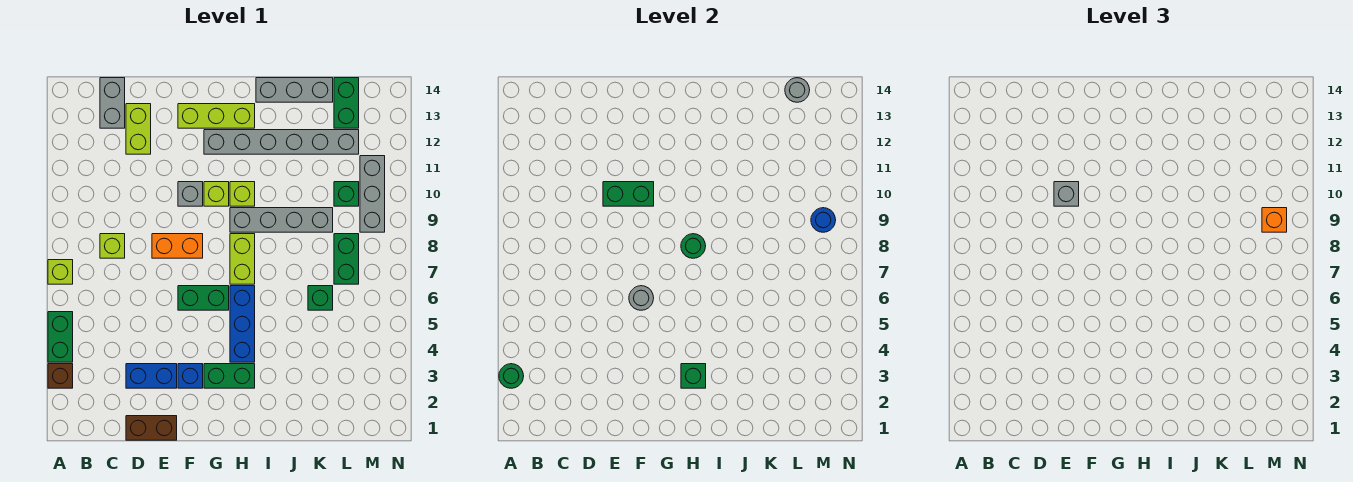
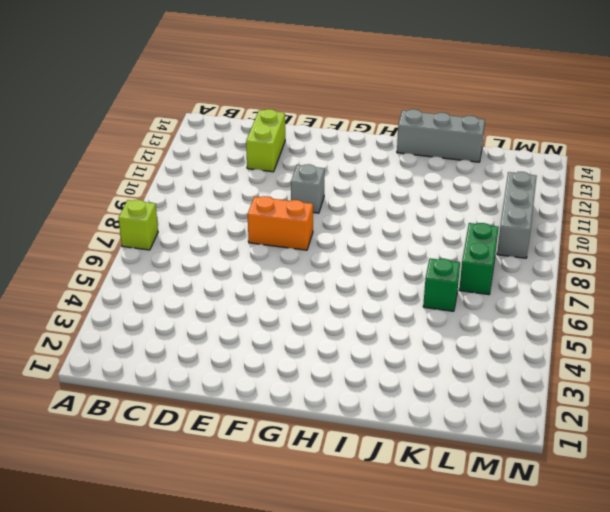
none -> brown brick A3 level 1
none -> green brick A4:A5 level 1
none -> lime brick C8 level 1
none -> grey brick C13:C14 level 1

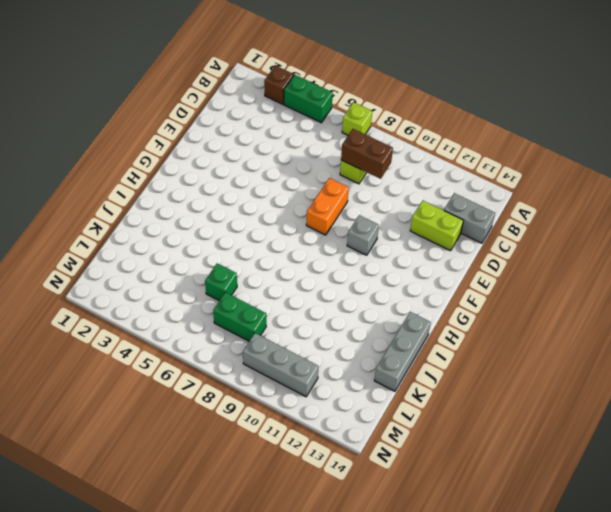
brown brick C8:C9 level 2 -> brown brick D1:E1 level 1
none -> blue brick D3:E3 level 1
none -> blue brick F3 level 1
none -> green brick F6:G6 level 1
none -> lime brick F13:H13 level 1

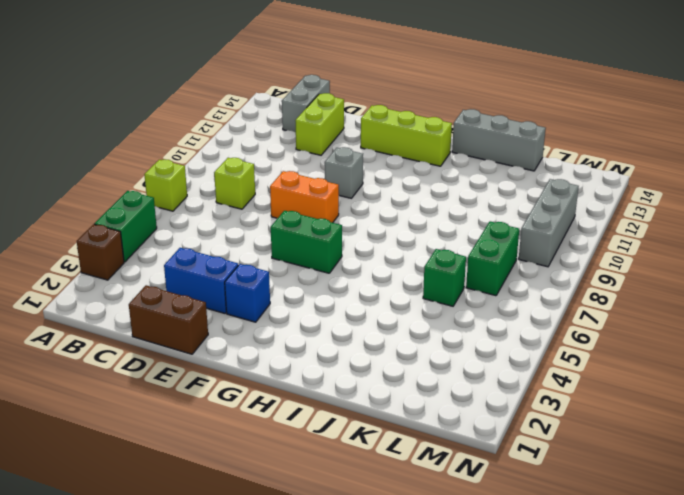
none -> green brick G3:H3 level 1
none -> lime brick G10 level 1
none -> grey brick G12:L12 level 1
none -> blue brick H4:H6 level 1

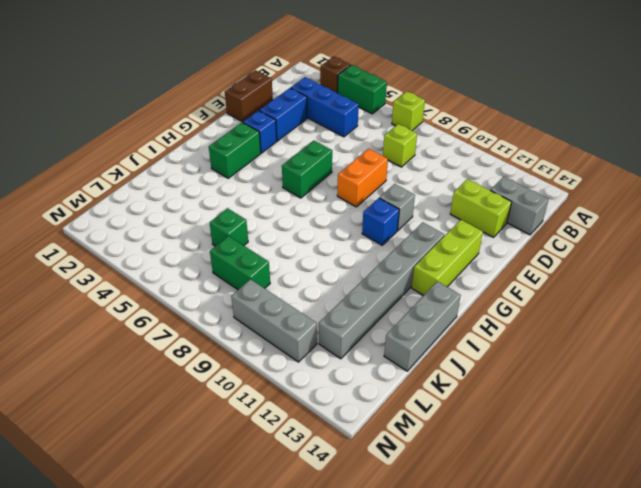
blue brick C3:C5 level 1 -> blue brick H4:H6 level 1
blue brick G10 level 1 -> lime brick G10 level 1
none -> lime brick H7:H8 level 1
none -> grey brick H9:K9 level 1
none -> lime brick H10 level 1
none -> green brick L10 level 1

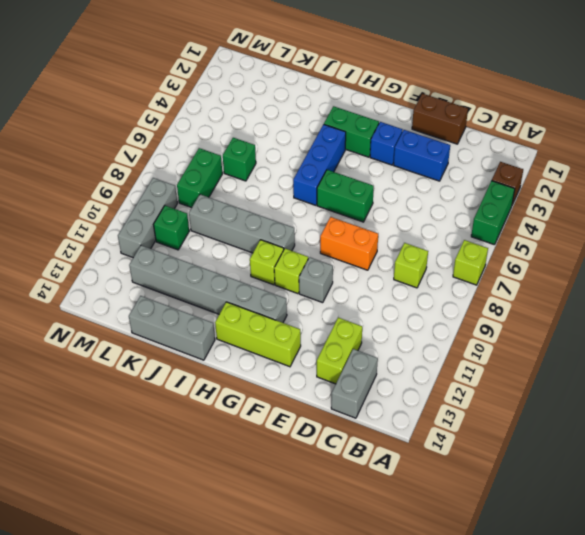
none -> lime brick H7:H8 level 1
none -> green brick L13:L14 level 1
none -> green round brick A3 level 2
none -> green brick E10:F10 level 2

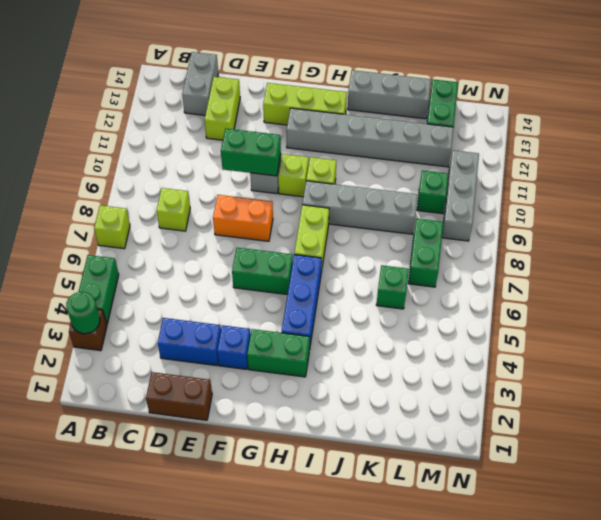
none -> grey round brick F6 level 2
none -> green brick H3 level 2
none -> green round brick H8 level 2
none -> grey round brick L14 level 2

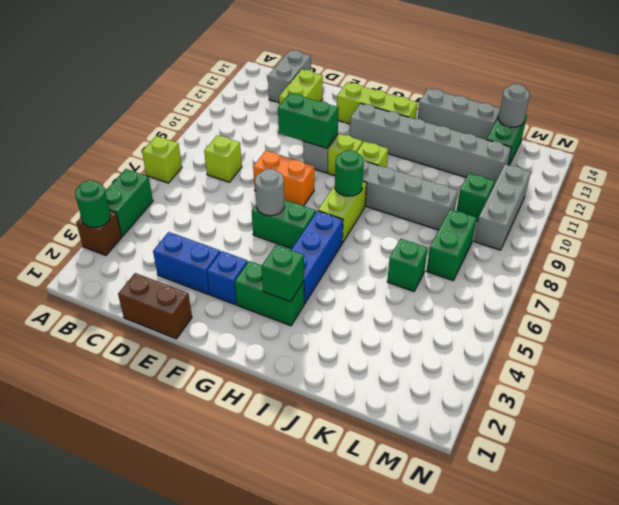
none -> blue round brick M9 level 2
none -> grey brick E10 level 3
none -> orange brick M9 level 3

